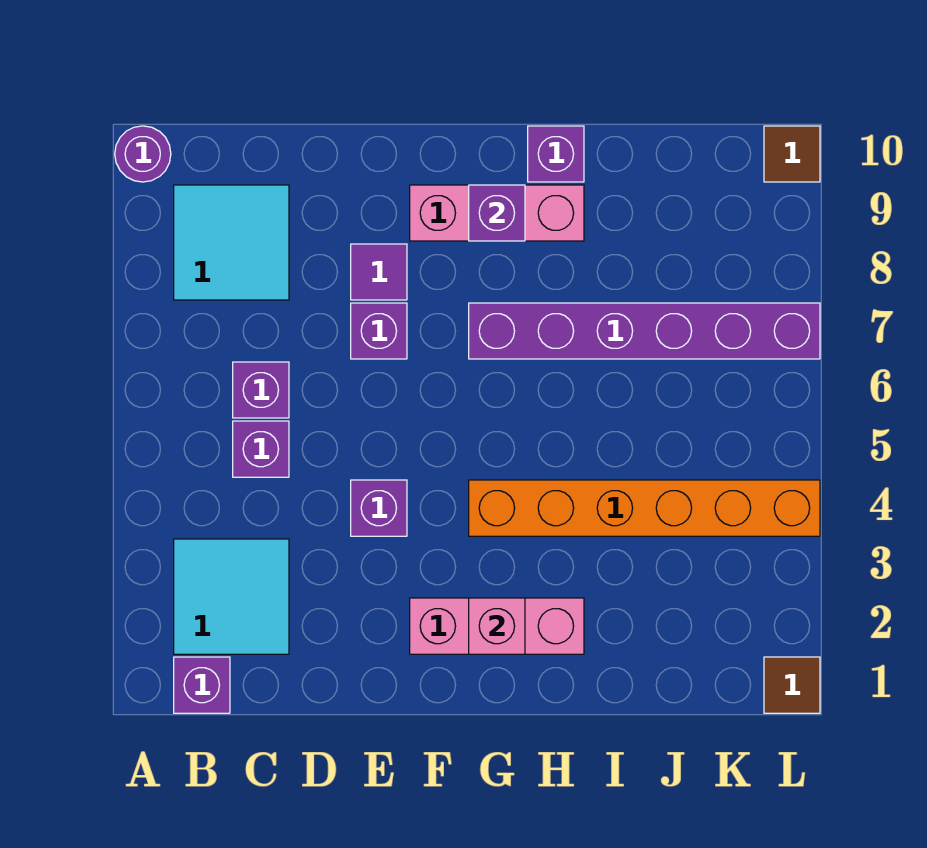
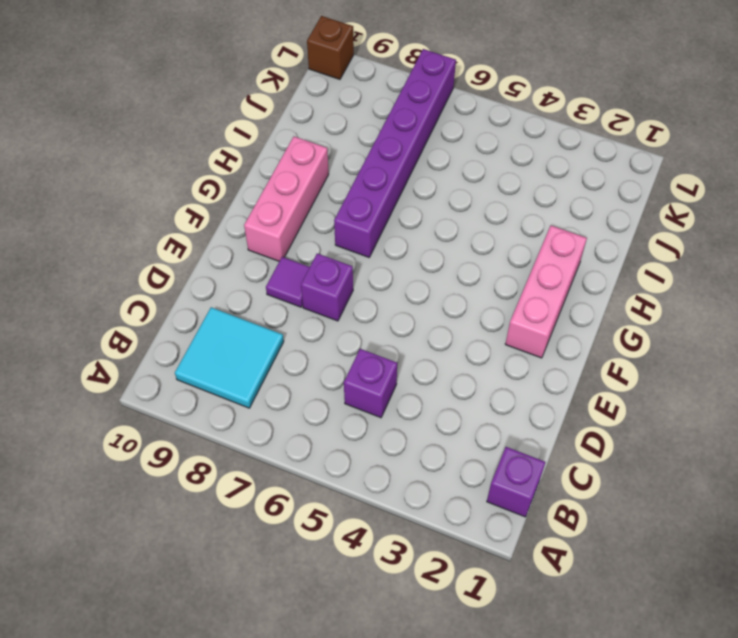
brown brick L10 level 1 -> brown tile L10 level 1
none -> purple round brick A10 level 1
none -> cyan tile B2:C3 level 1
none -> purple brick C6 level 1

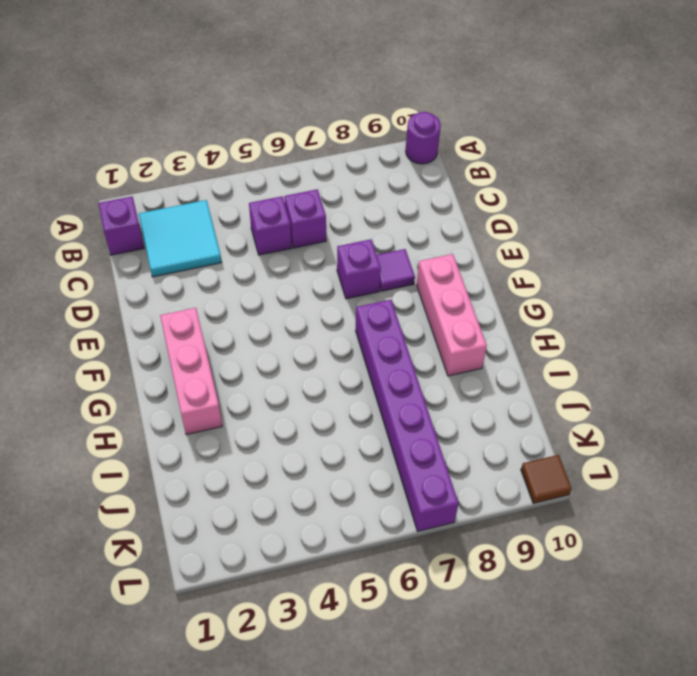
none -> cyan tile B8:C9 level 1
none -> purple brick E4 level 1
none -> orange brick G4:L4 level 1

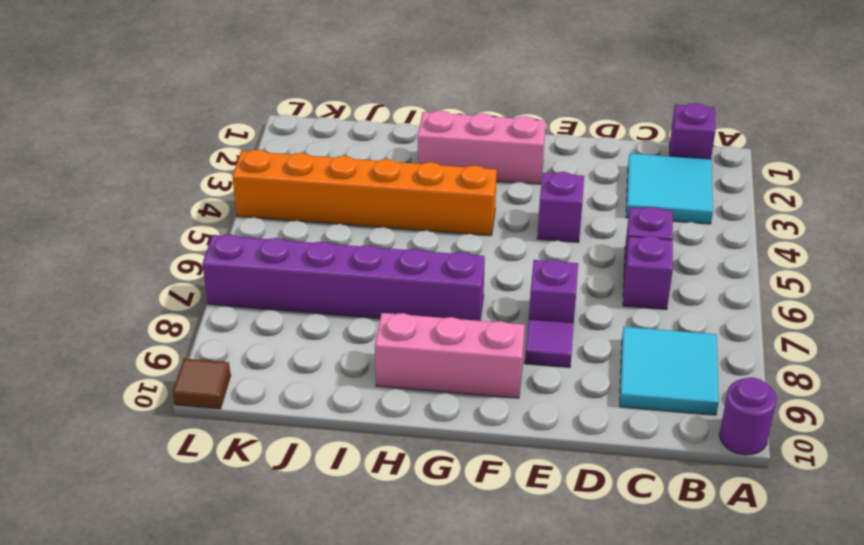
none -> purple brick H10 level 1
none -> brown tile L1 level 1
none -> pink brick G2 level 2

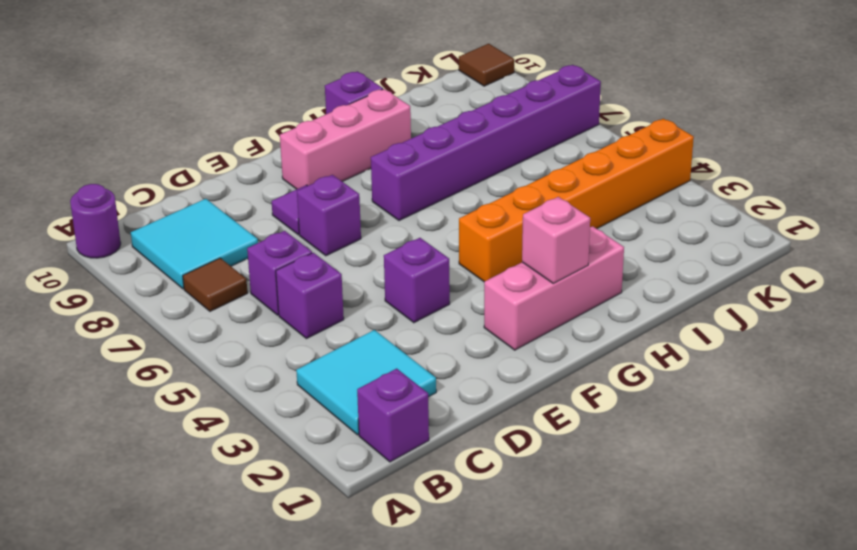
brown tile B7 level 1 -> brown tile L1 level 1
none -> purple brick G9 level 2

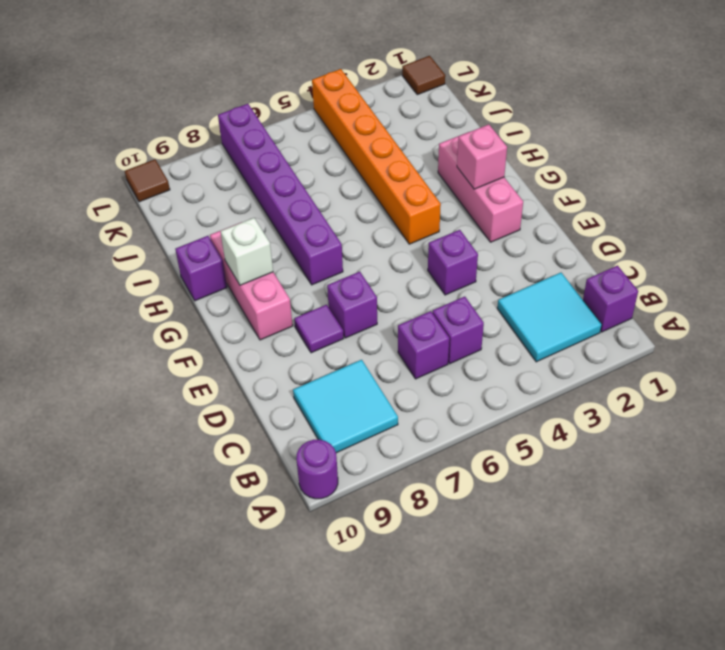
white brick G9 level 2 -> purple brick G9 level 2

